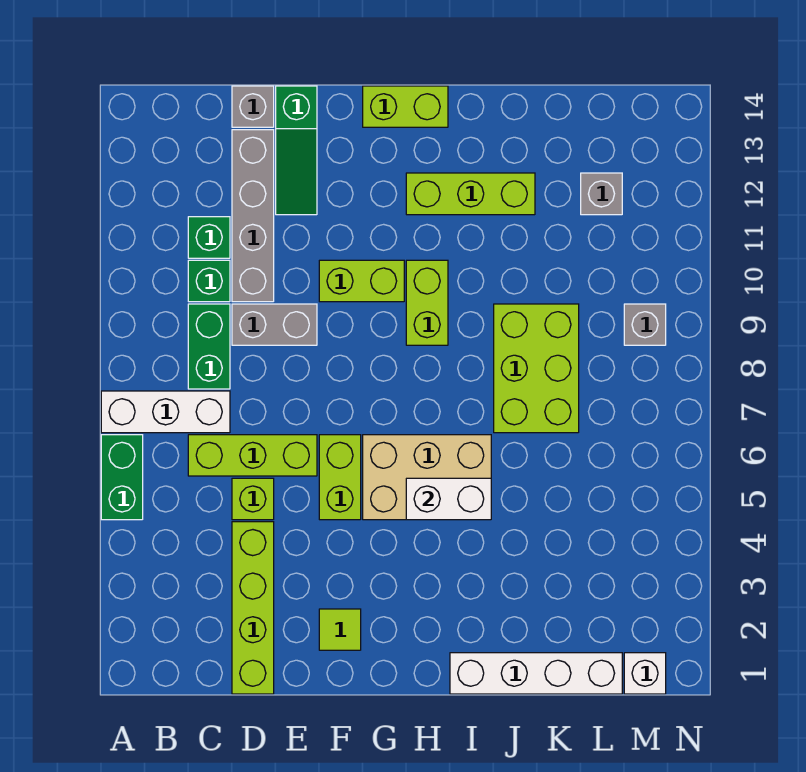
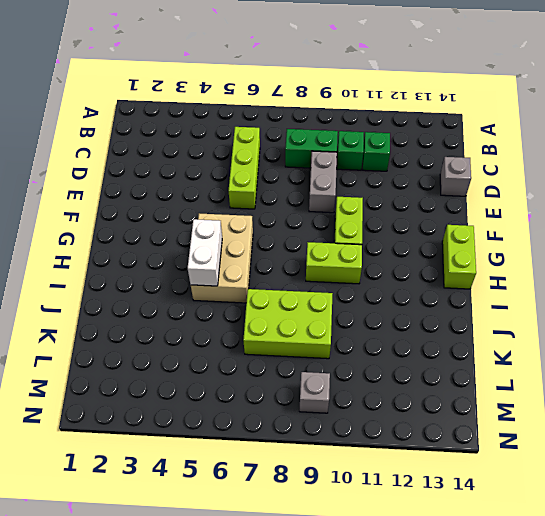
none -> green brick A5:A6 level 1
none -> white brick A7:C7 level 1
none -> lime brick D1:D4 level 1

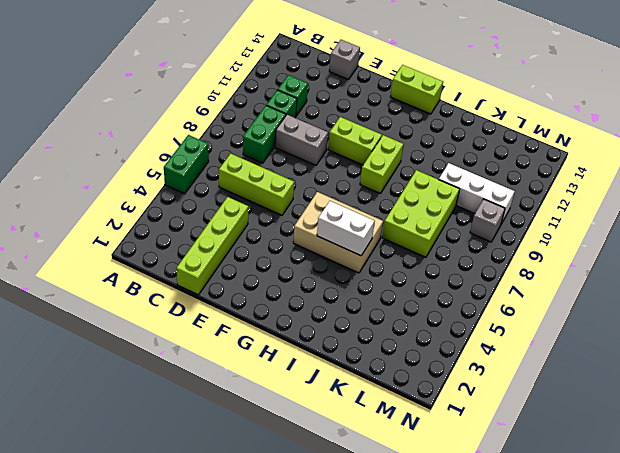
white brick K10:M10 level 1 -> white brick A7:C7 level 1
none -> lime brick D5 level 1
none -> grey brick D10:D13 level 1
none -> green slope E12:E14 level 1 top 14

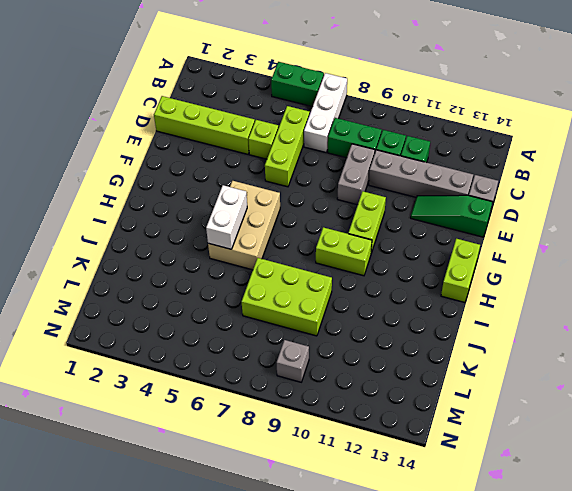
none -> lime tile F2 level 1
none -> lime brick F5:F6 level 1
none -> lime brick H12:J12 level 1

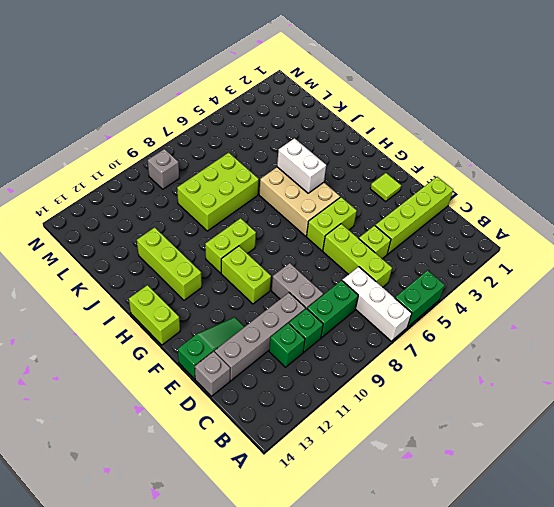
none -> white brick I1:L1 level 1
none -> grey brick L12 level 1
none -> white brick M1 level 1

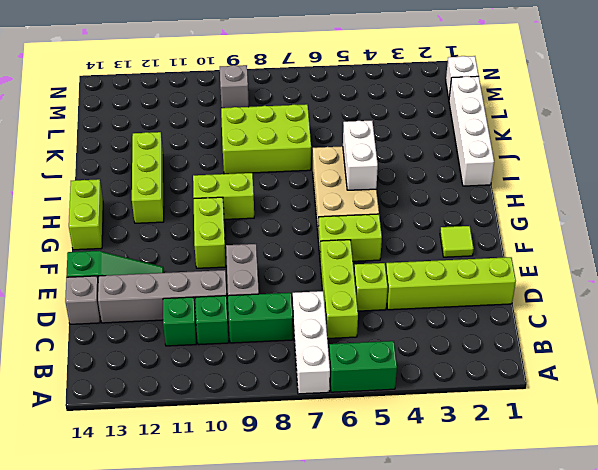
none -> grey brick L12 level 1

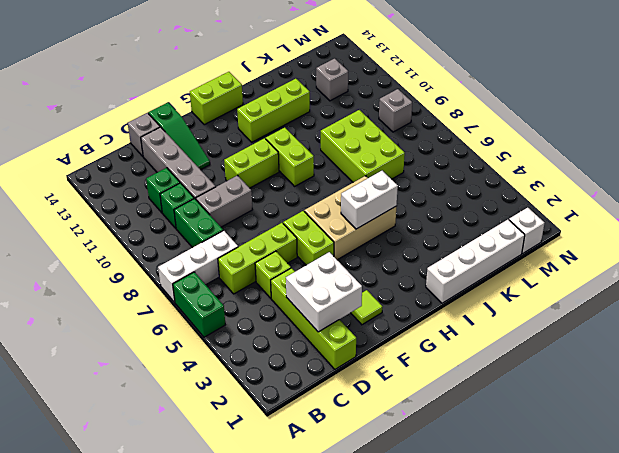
white brick D2:E3 level 2 -> none

